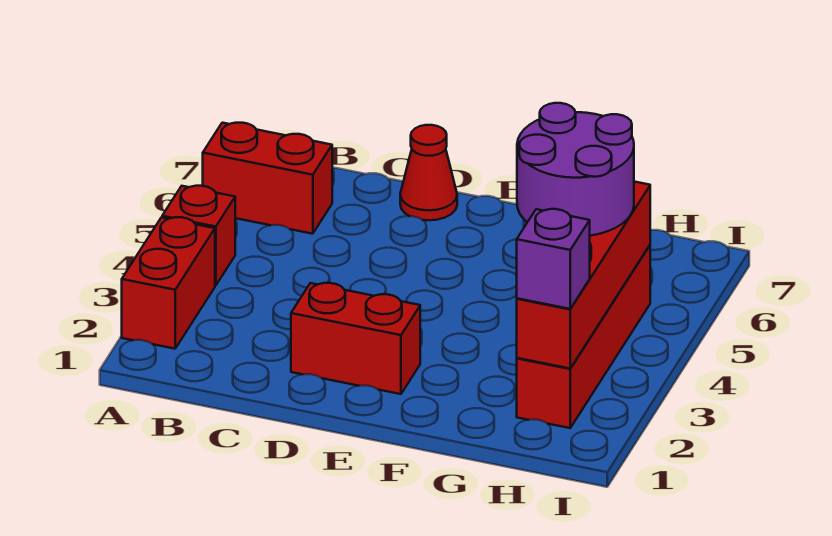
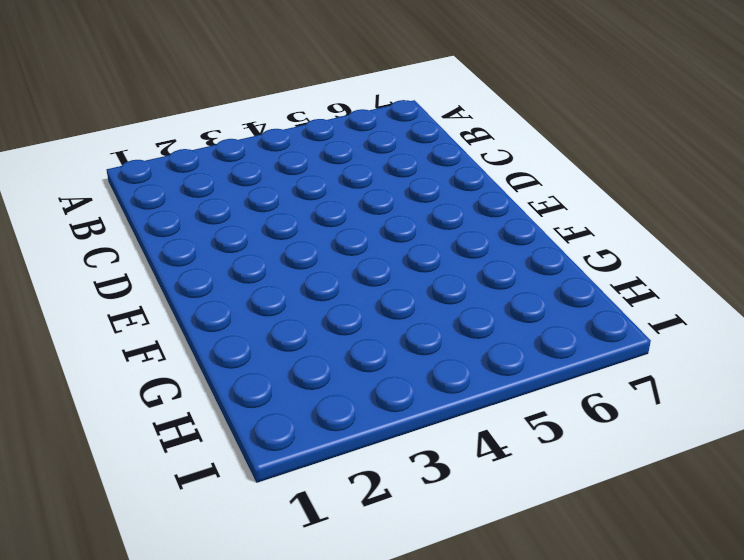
none -> red brick A2:A3 level 1
none -> red brick A4 level 1

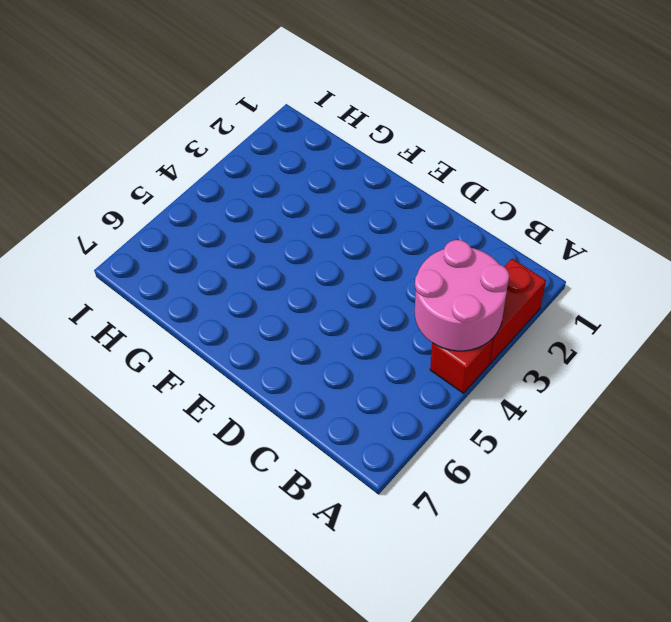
pink round brick A3:B4 level 2 -> none
none -> red brick A6:B6 level 1
none -> red brick D2:E2 level 1

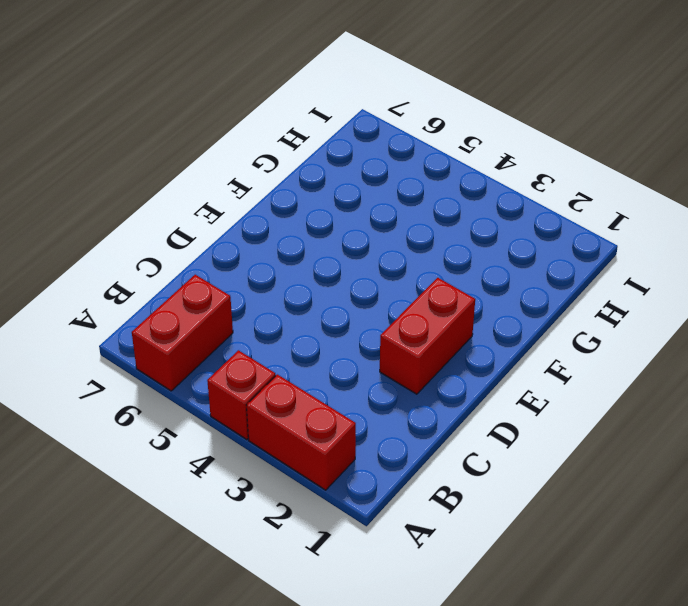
none -> red cone D7 level 1
none -> red brick H2:H5 level 1

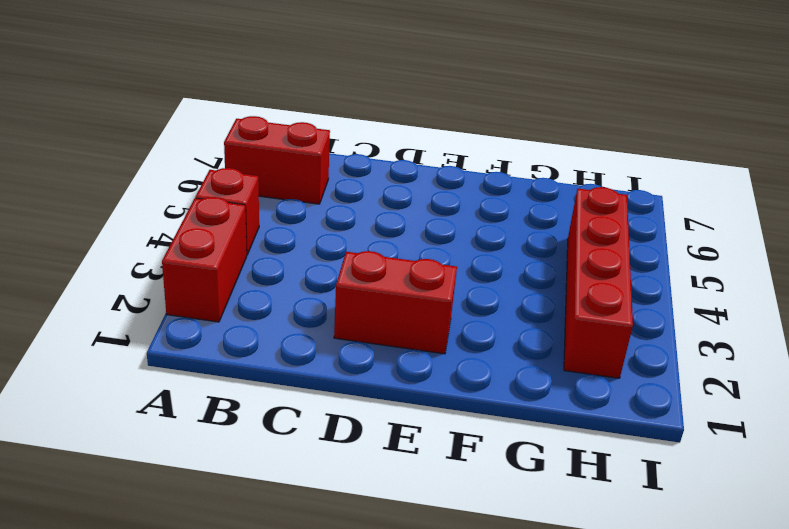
none -> red cone D7 level 1
none -> red brick H2:H5 level 2

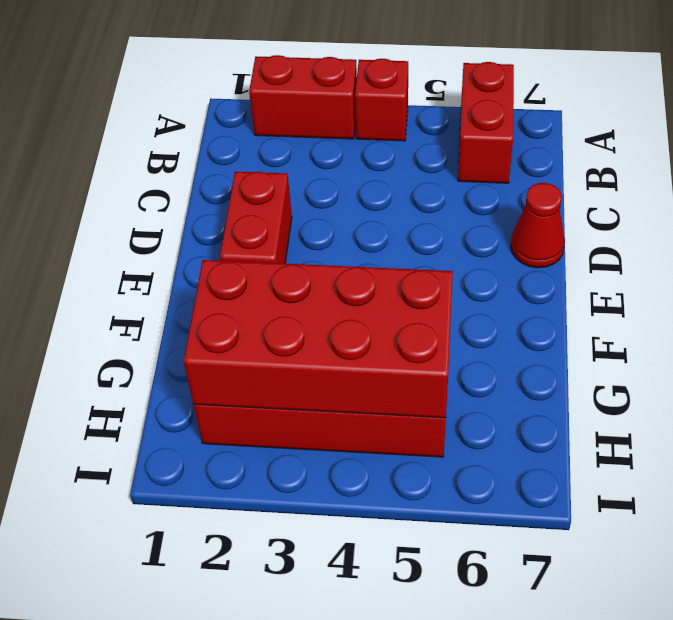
red brick G2:H5 level 2 -> red brick H2:H5 level 2
none -> purple round brick G4:H5 level 3
none -> purple brick H2 level 3

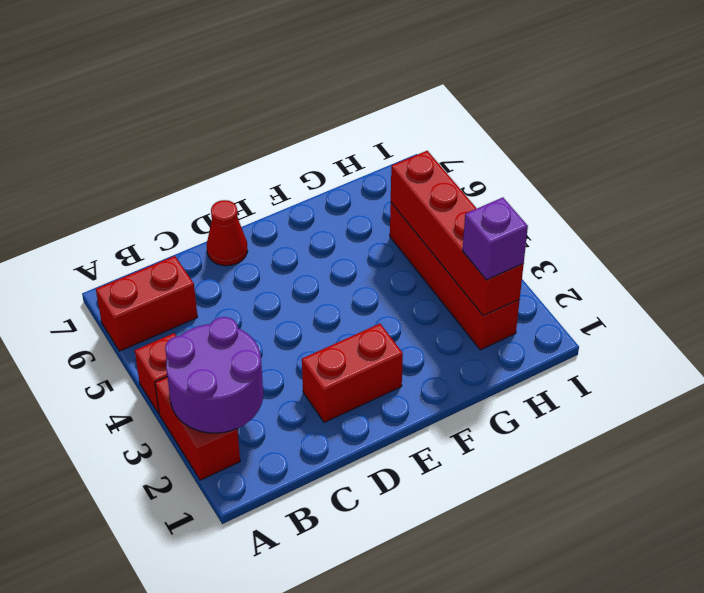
purple round brick A2:B3 level 2 -> purple round brick G4:H5 level 3

